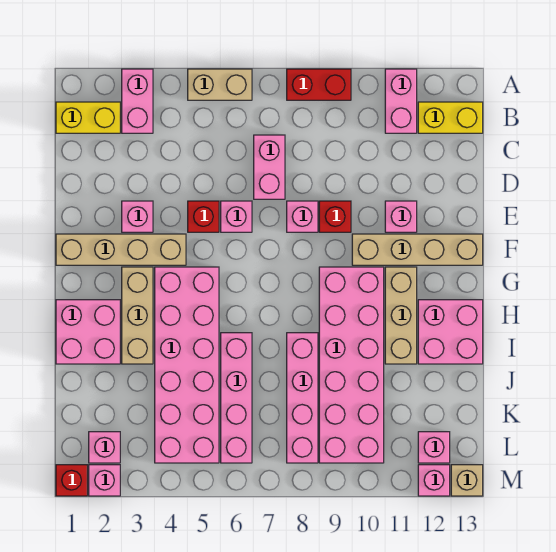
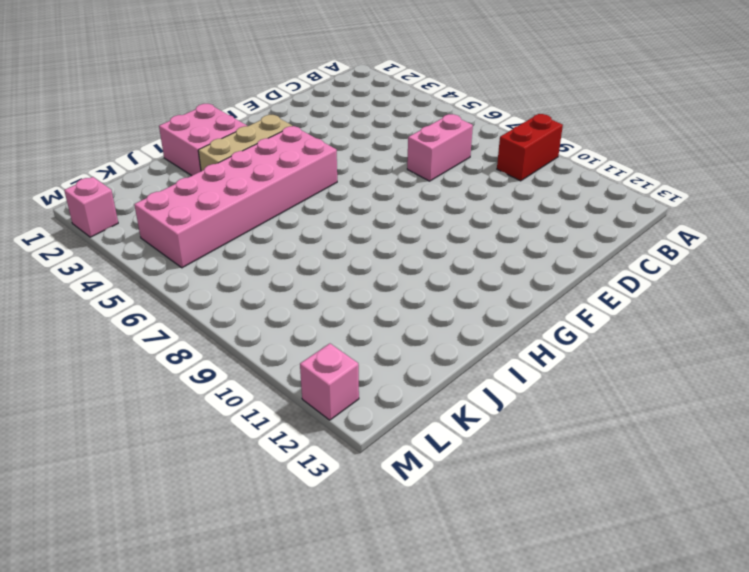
red brick A9:B9 level 1 -> red brick A8:A9 level 1
none -> pink brick A3:B3 level 1
none -> tan brick A5:A6 level 1
none -> pink brick A11:B11 level 1

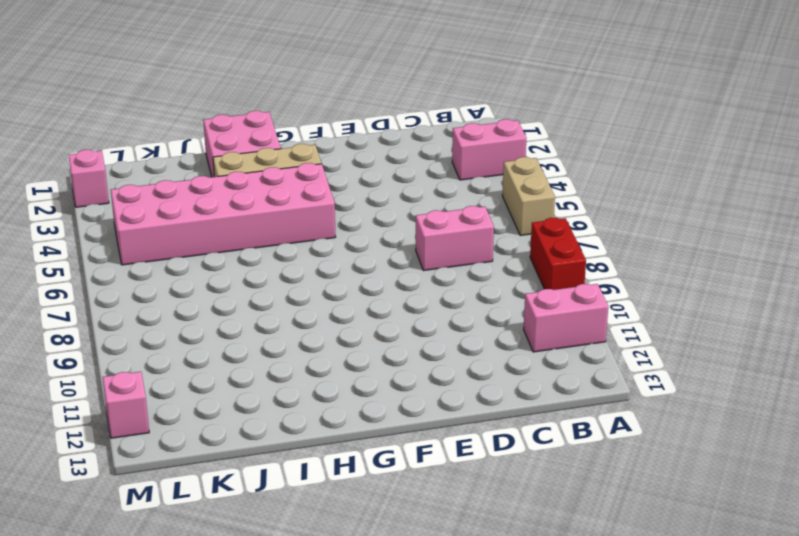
none -> yellow brick B1:B2 level 1
none -> yellow brick B12:B13 level 1
none -> pink brick E3 level 1

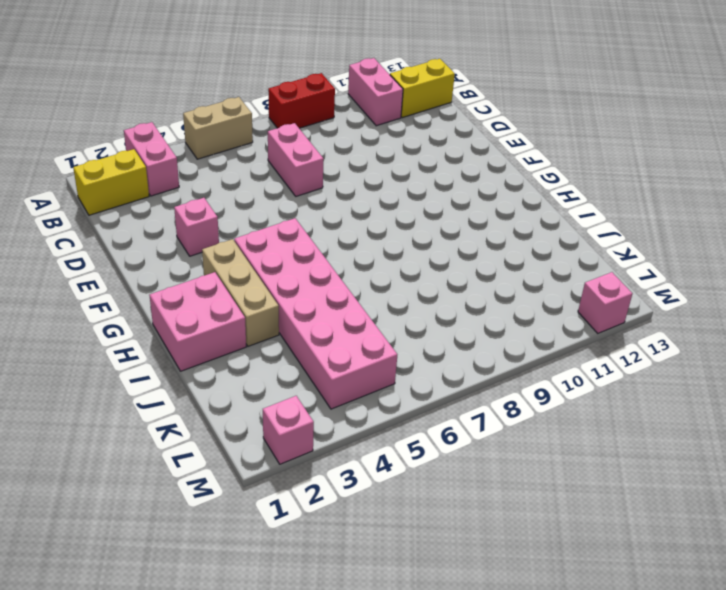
none -> red brick E5 level 1
none -> pink brick E6 level 1
none -> pink brick E8 level 1

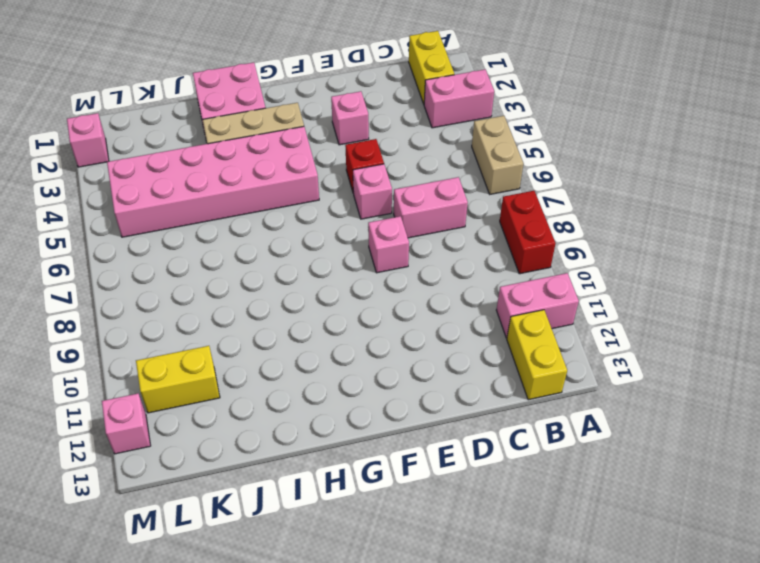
yellow brick K11:L11 level 1 -> none
none -> red brick E9 level 1
none -> pink brick E11 level 1
none -> tan brick F1:F4 level 1

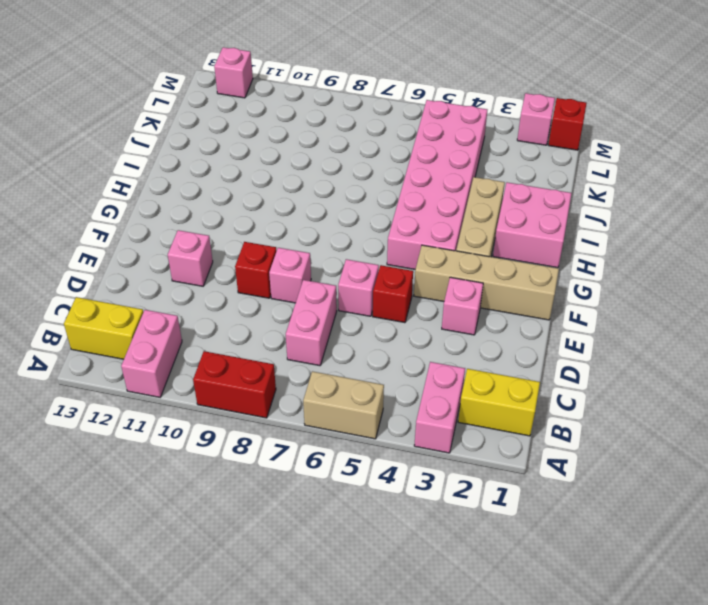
none -> tan brick F10:F13 level 1
none -> pink brick G9:L10 level 1
none -> tan brick G11:I11 level 1

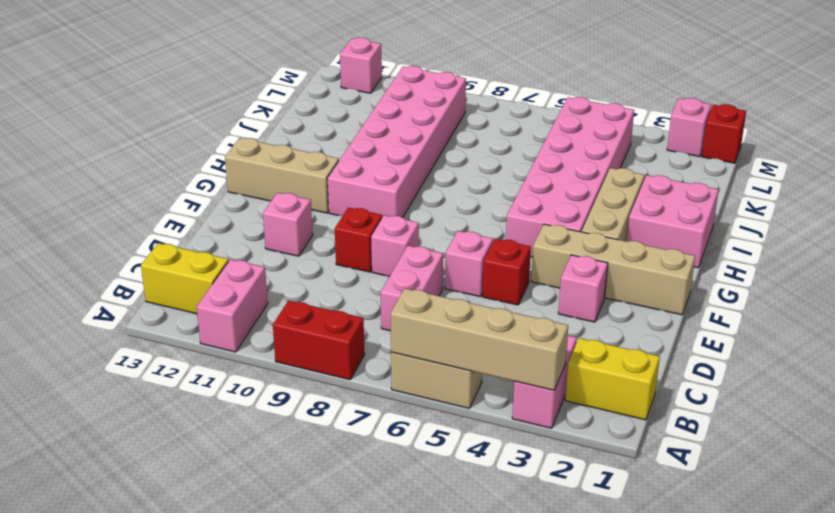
tan brick A3:A6 level 2 -> tan brick F10:F13 level 1
tan brick G11:G13 level 1 -> tan brick G11:I11 level 1
none -> pink brick H12:I13 level 1
none -> pink brick I6:L6 level 1
none -> pink brick I8:L8 level 1

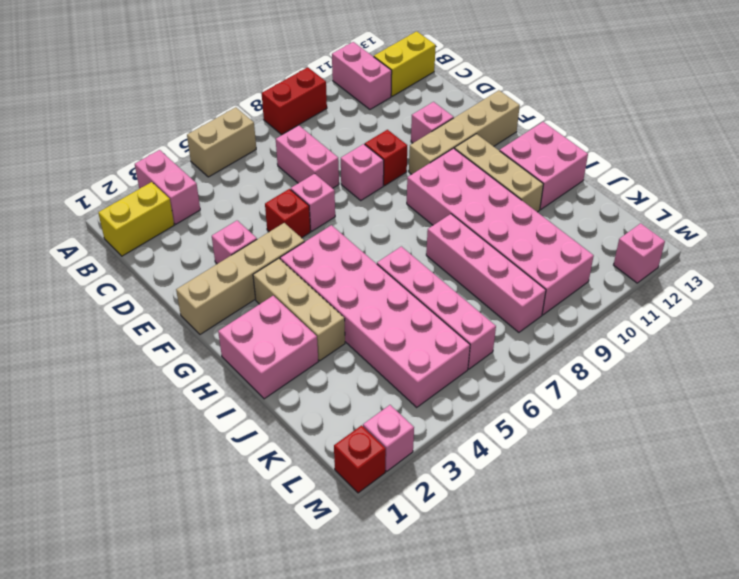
none -> pink brick L2 level 1
none -> pink brick L12 level 1
none -> tan brick M13 level 1

